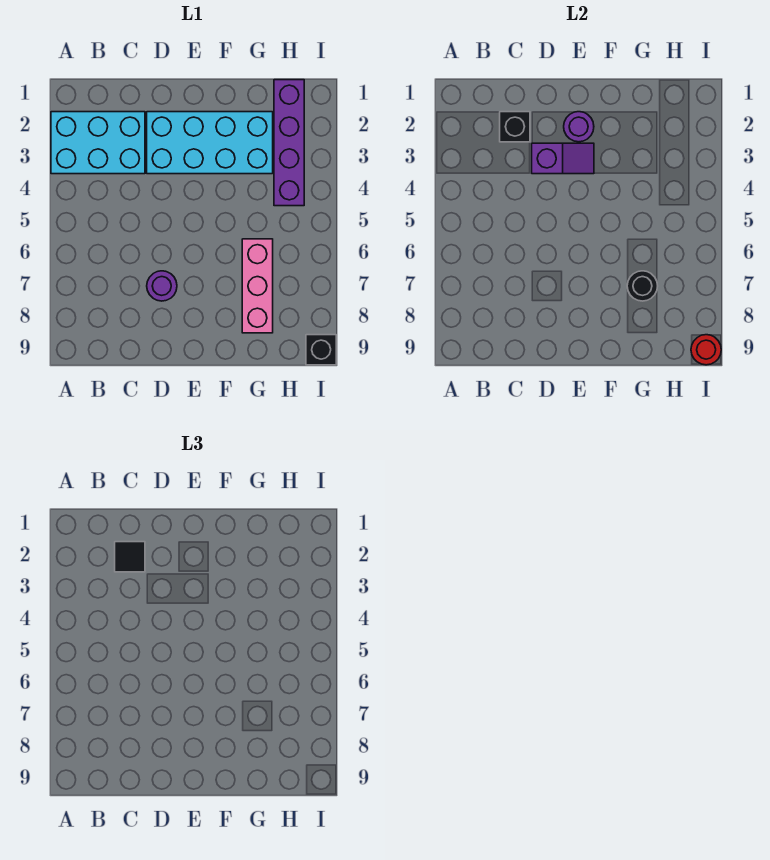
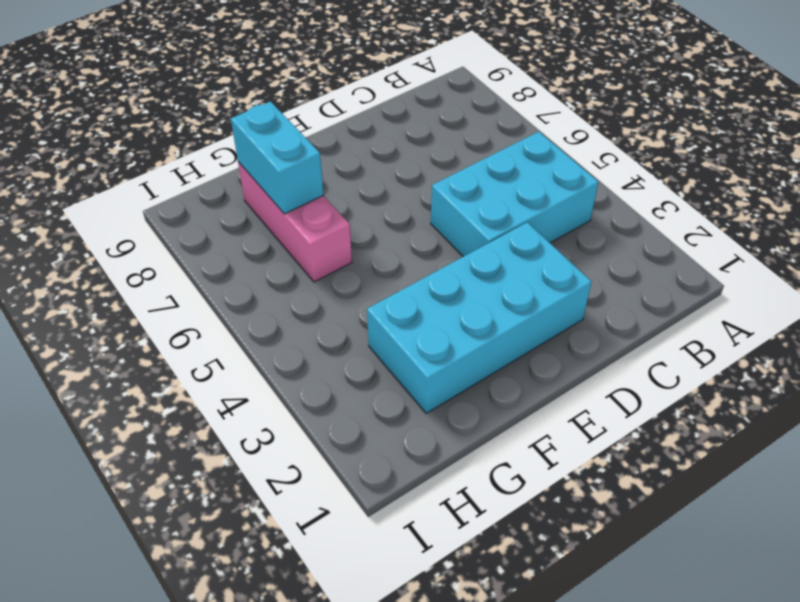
cyan brick B4:D5 level 1 -> cyan brick A2:C3 level 1
cyan brick G7:G8 level 2 -> black round brick G7 level 2
none -> purple round brick D7 level 1
none -> purple brick H1:H4 level 1
none -> black brick I9 level 1

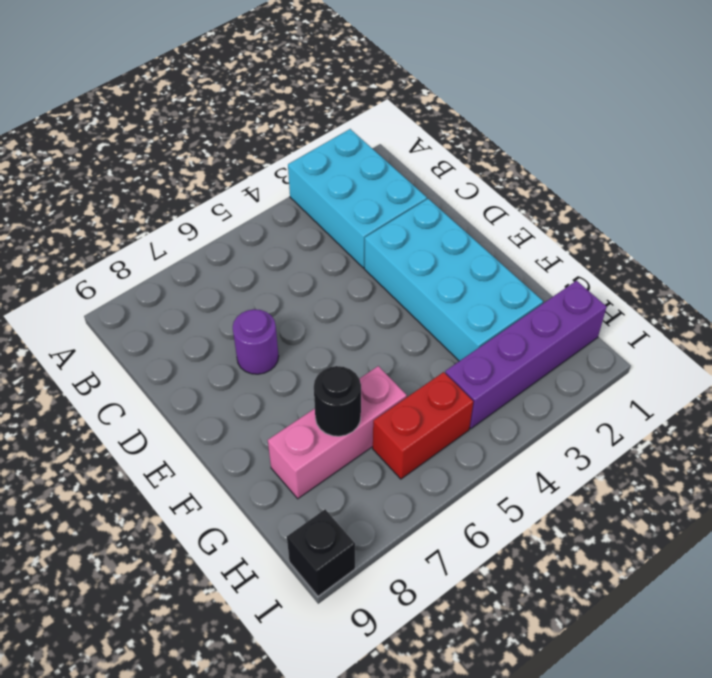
red brick H5:H6 level 1 -> none
none -> black brick C2 level 2
none -> purple slope D3:E3 level 2 top D
none -> purple round brick E2 level 2

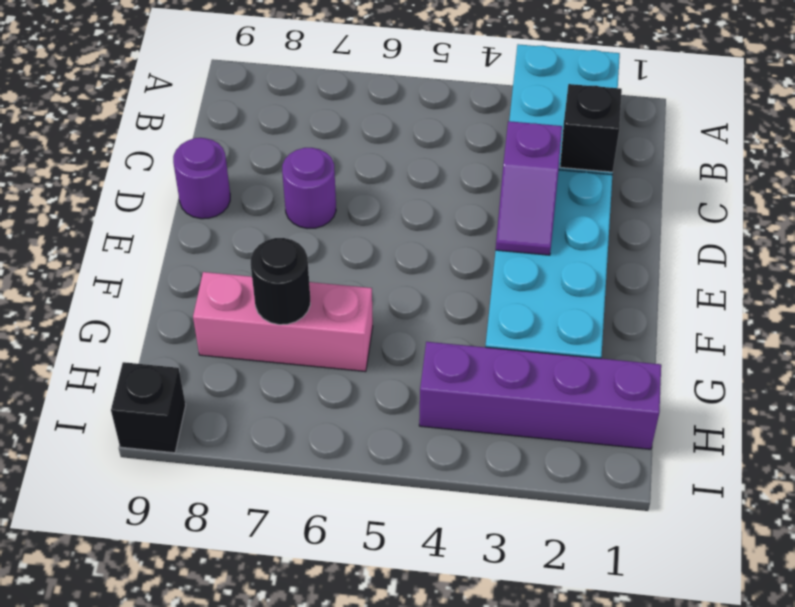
purple round brick D9 level 1 -> purple round brick E2 level 2
none -> red round brick I9 level 2
none -> black tile C2 level 3

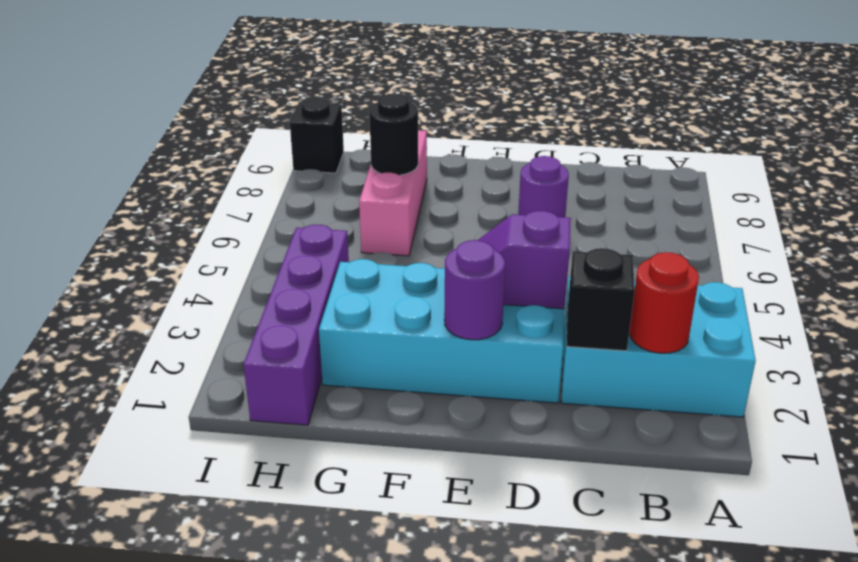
red round brick B2 level 2 -> red round brick I9 level 2
none -> black tile C2 level 3

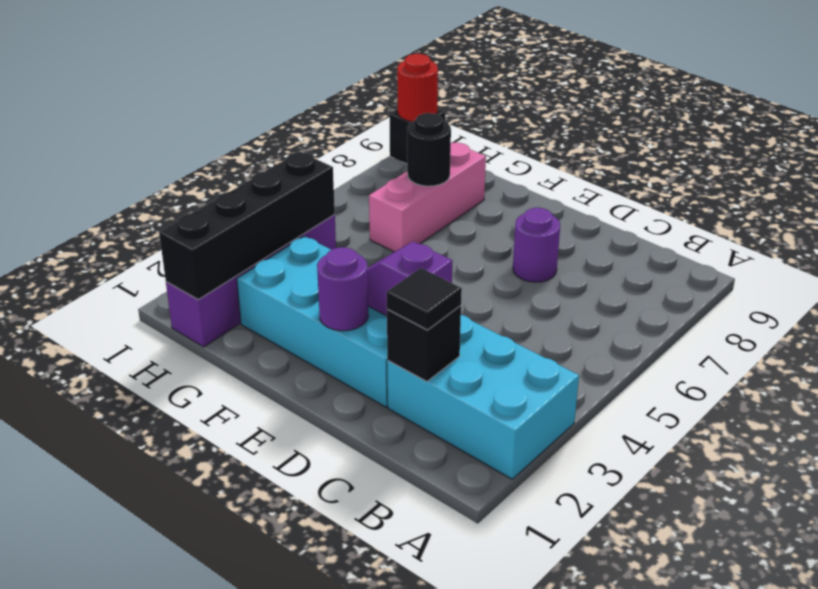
black brick H1:H4 level 2 -> none

